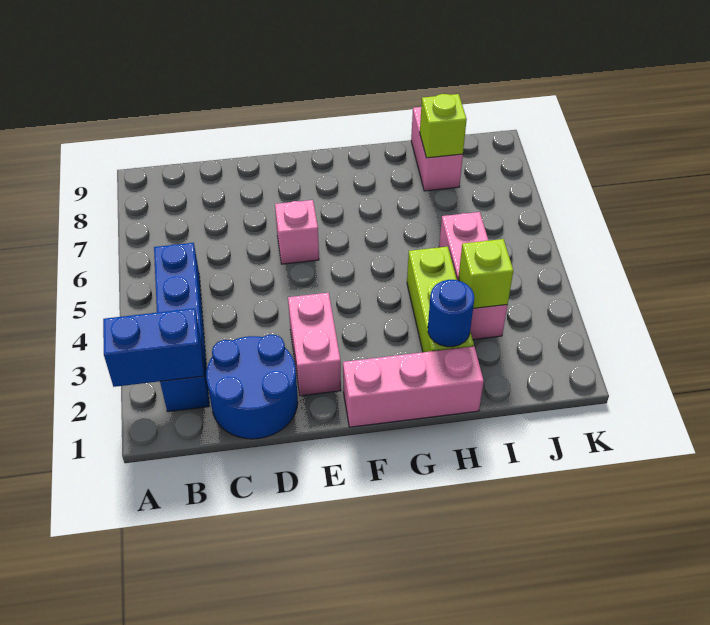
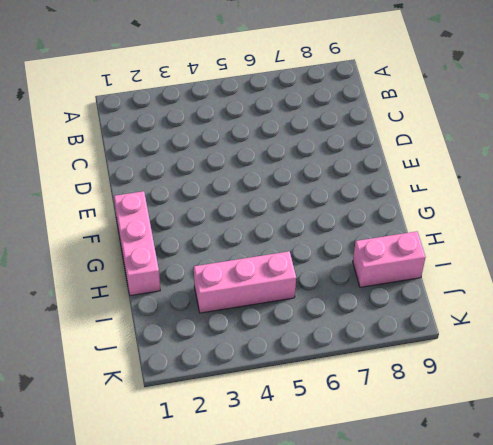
none -> blue brick B2:B5 level 1
none -> blue round brick C1:D2 level 1
none -> pink brick E2:E3 level 1

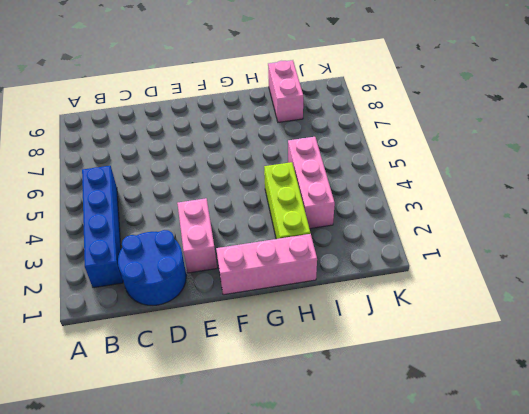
none -> pink brick E6 level 1
none -> blue brick A2:B2 level 2
none -> blue round brick H2 level 2

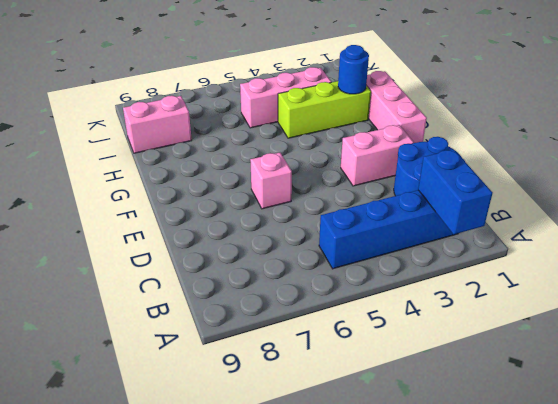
none -> lime brick I3 level 2
none -> lime brick I8 level 2

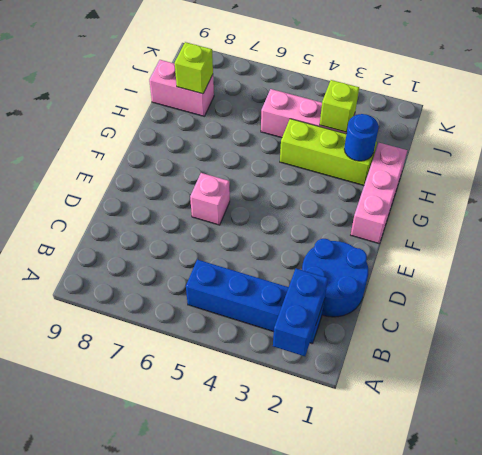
none -> pink brick E2:E3 level 1

